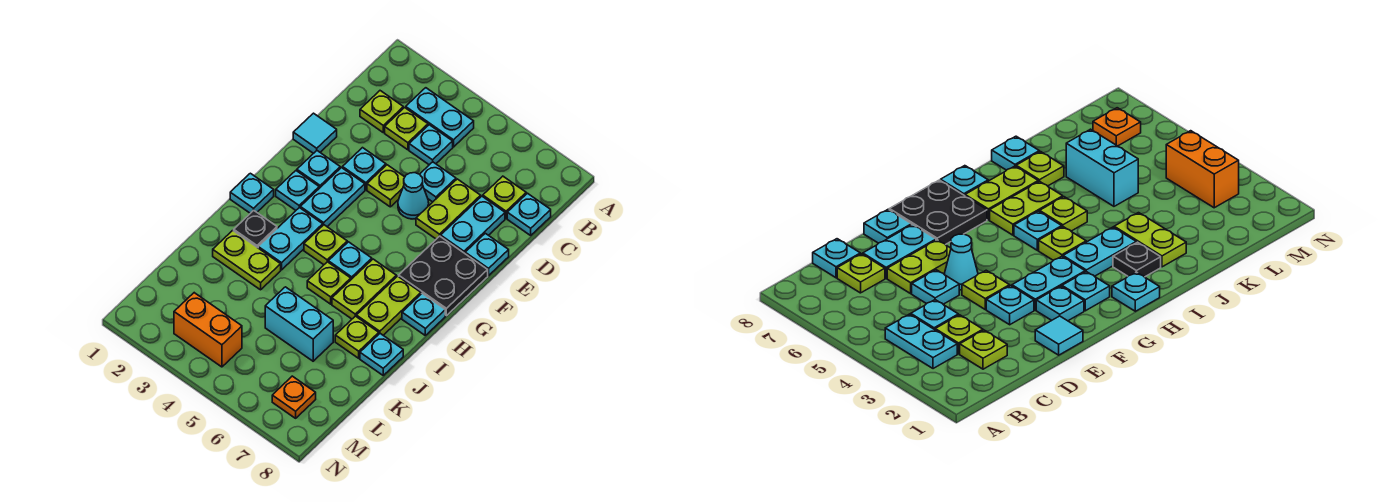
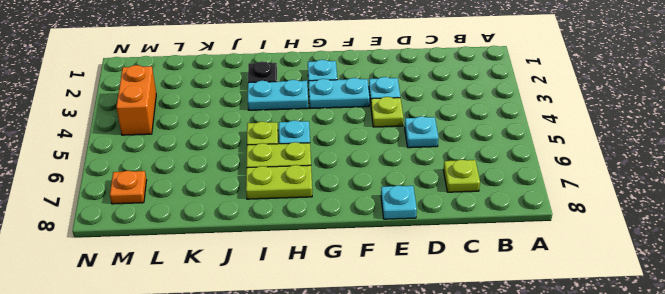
none -> cyan plate B3:B4 level 1
none -> lime plate C2 level 1
none -> lime plate C3 level 1
none -> cyan plate C4 level 1

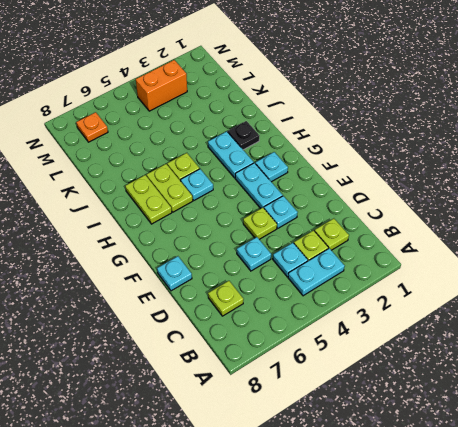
none -> cyan plate C8 level 1
none -> lime plate D6:E6 level 1
none -> cyan plate D7:E7 level 1
none -> cyan tile E1 level 1

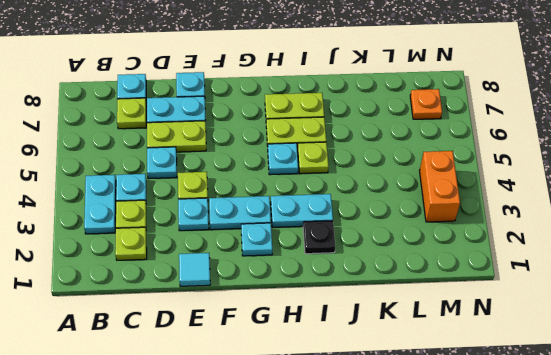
none -> cyan cone E5 level 1
none -> cyan plate F2 level 1
none -> black plate F7:G8 level 1
none -> cyan plate H1 level 1

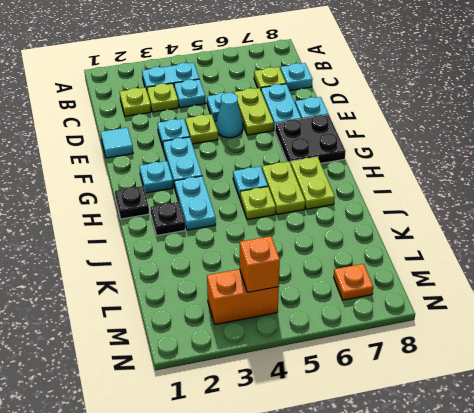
black plate H1 level 1 -> cyan plate H1 level 1
orange brick M4 level 2 -> none
none -> cyan plate F2 level 1
none -> lime plate H4 level 1
none -> cyan plate H8 level 1
none -> lime plate J2:J3 level 1

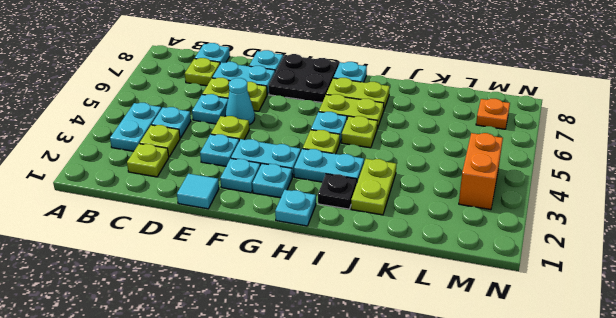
none -> lime plate J7 level 1
none -> cyan plate J8 level 1
none -> cyan brick K5:K6 level 1

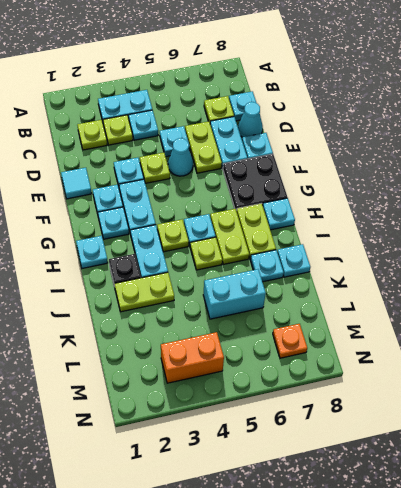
cyan cone D8 level 1 -> none
cyan plate J7 level 1 -> lime plate J7 level 1

